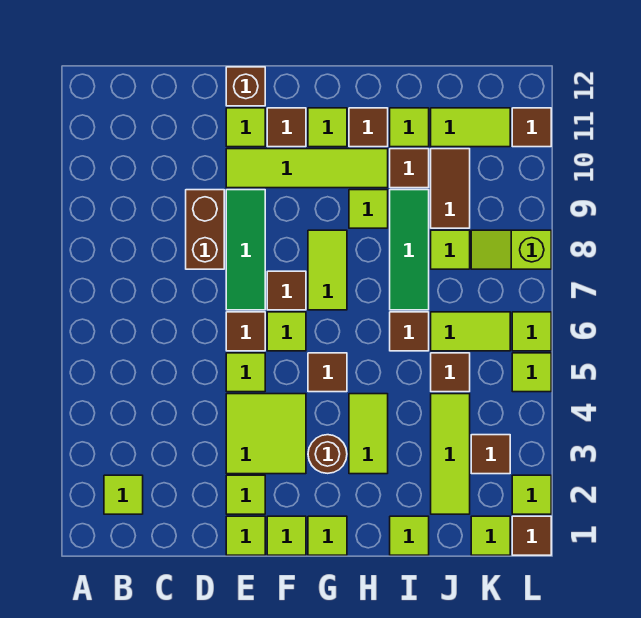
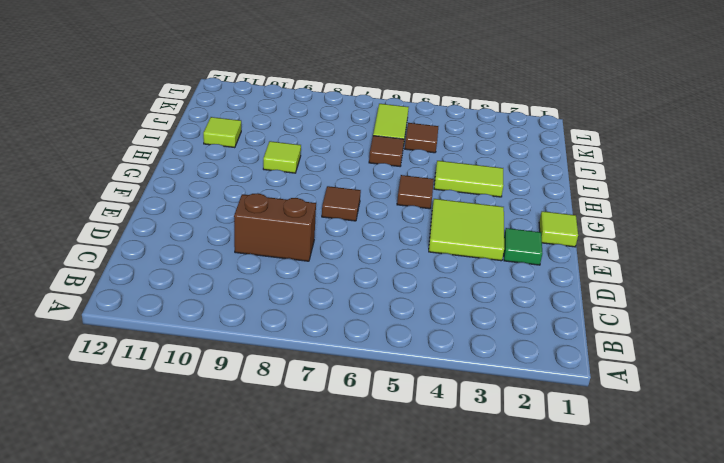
green tile E2 level 1 -> lime tile E2 level 1
none -> lime tile B2 level 1
none -> lime tile E1 level 1
none -> lime tile E5 level 1
none -> brown tile E6 level 1

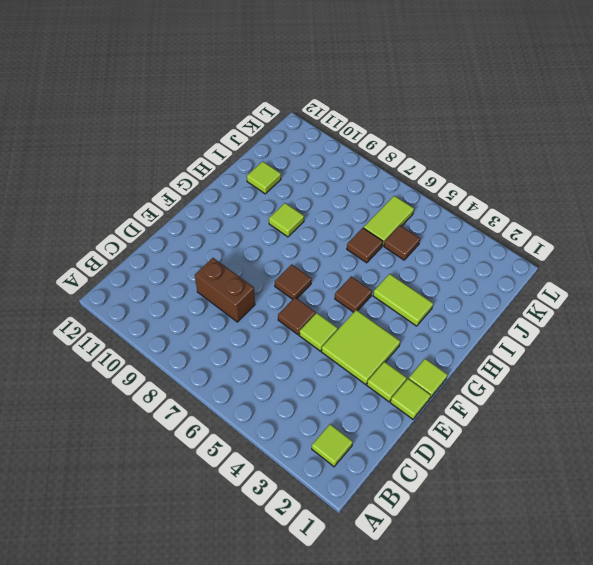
none -> green tile E7:E9 level 1
none -> lime tile E10:H10 level 1
none -> lime tile E11 level 1
none -> brown brick E12 level 1

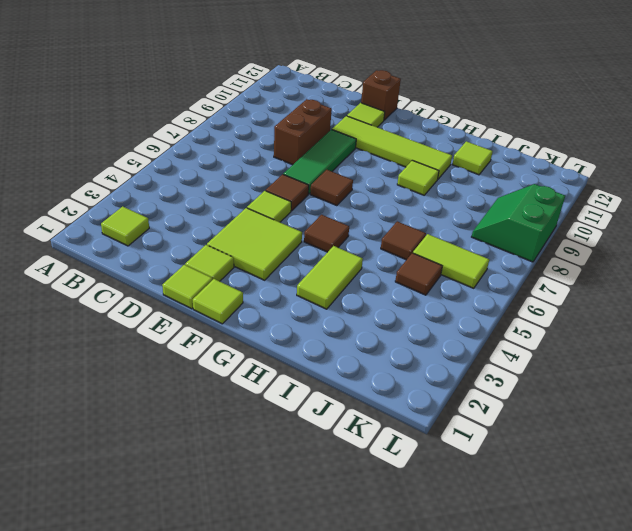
green slope K8:L9 level 1 top L -> lime slope K8:L8 level 1 top L
none -> lime tile F6 level 1
none -> brown tile F11 level 1
none -> lime tile G1 level 1
none -> brown round brick G3 level 1

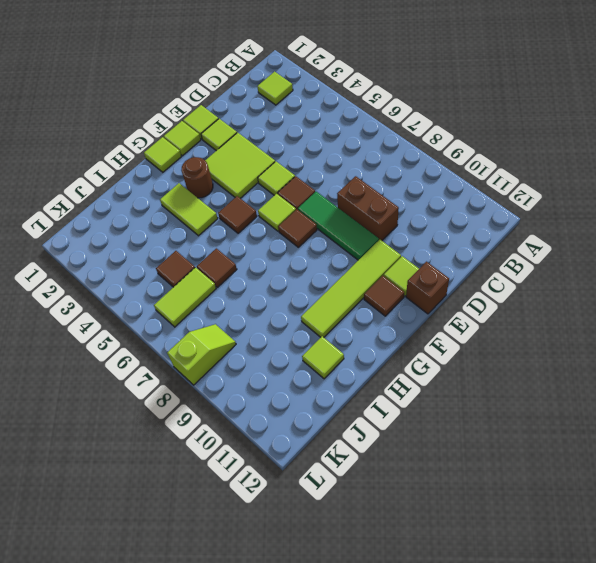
none -> lime tile G7:G8 level 1
none -> lime tile G11 level 1
none -> lime tile H9 level 1
none -> brown tile H11 level 1

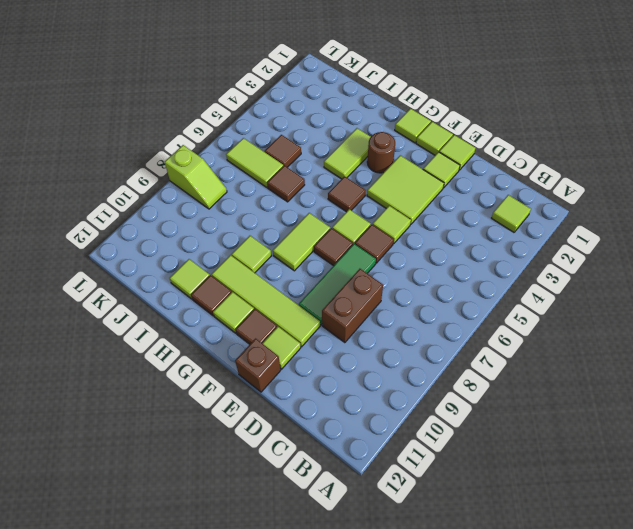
none -> lime tile I1 level 1
none -> green tile I7:I9 level 1
none -> brown tile I10 level 1
none -> lime tile J2:J4 level 1

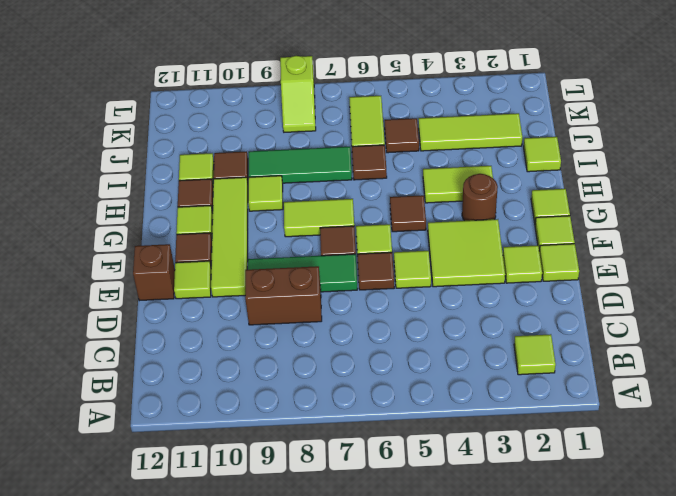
none -> lime tile J8 level 1
none -> brown tile J9:J10 level 1
none -> lime tile J11:K11 level 1
none -> lime tile K1 level 1

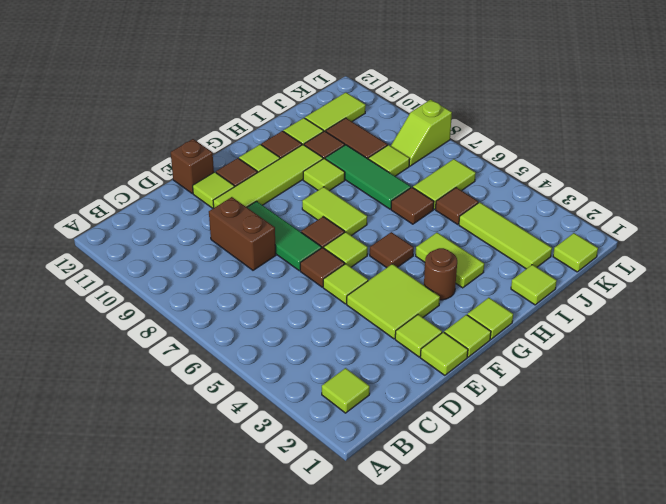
none -> brown tile K3 level 1
none -> brown tile L1 level 1
none -> lime tile L2 level 1
none -> lime tile L5 level 1

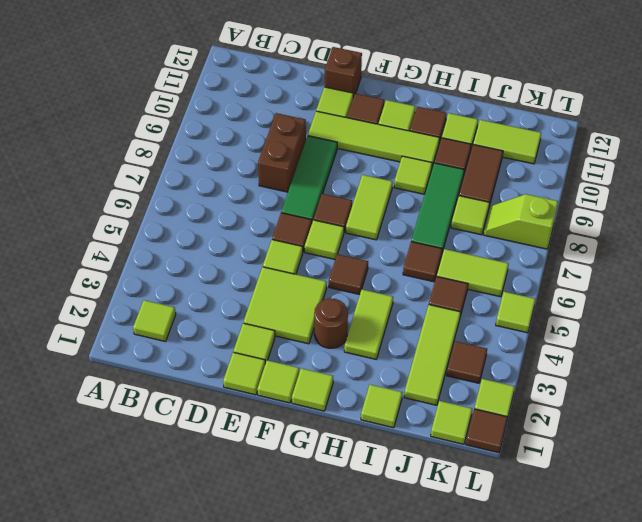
none -> lime tile L6 level 1
none -> brown tile L11 level 1

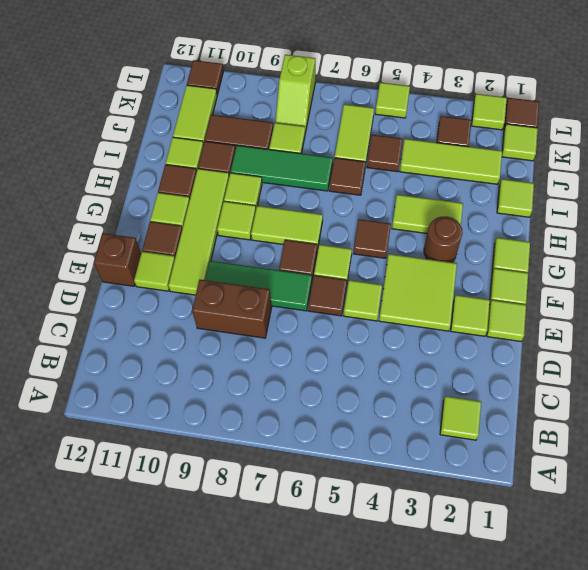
lime tile G9 level 1 -> lime tile L6 level 1

